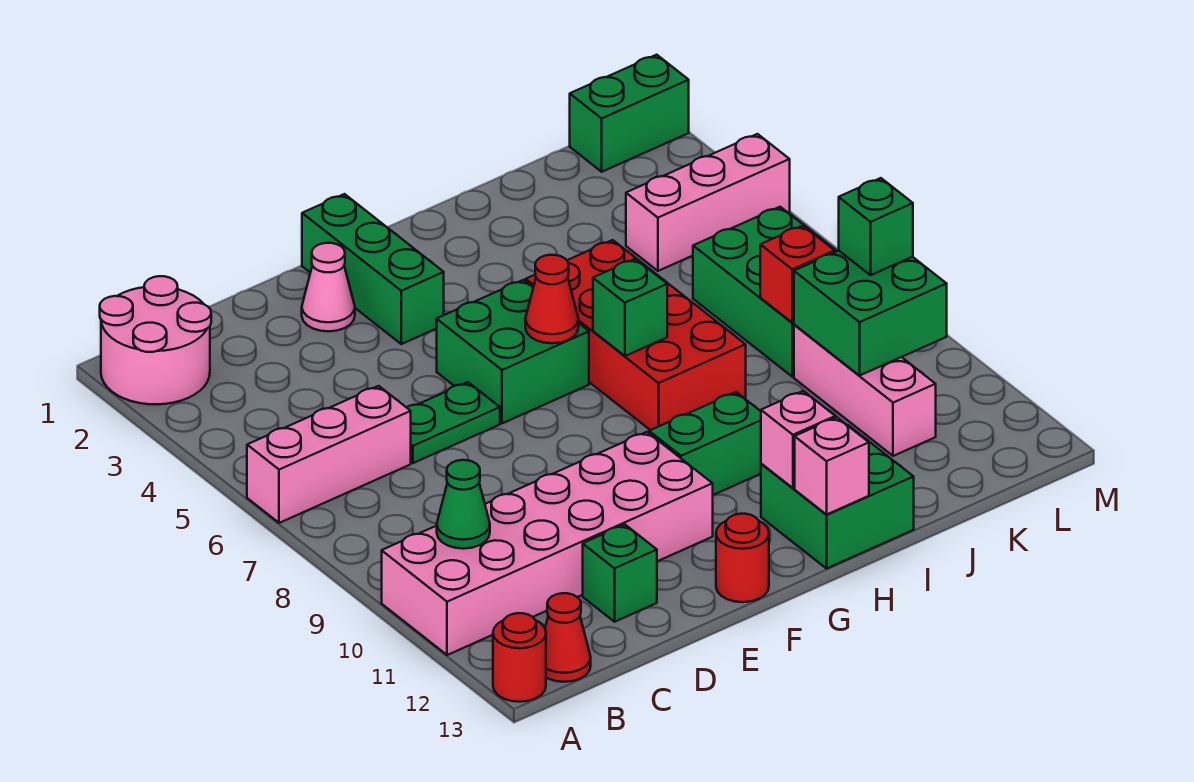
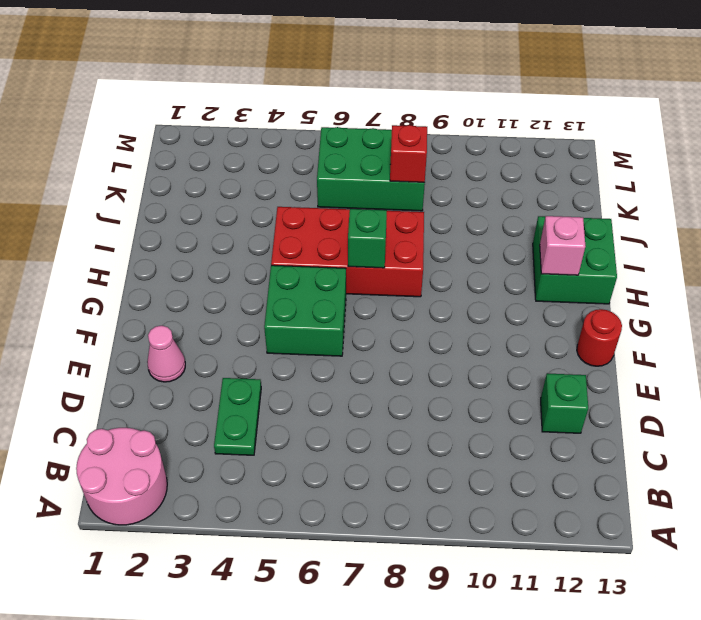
green plate C4:D4 level 1 -> green plate D6:E6 level 1
none -> pink brick A6:C6 level 1
none -> pink brick A10:F11 level 1
none -> red round brick A13 level 1

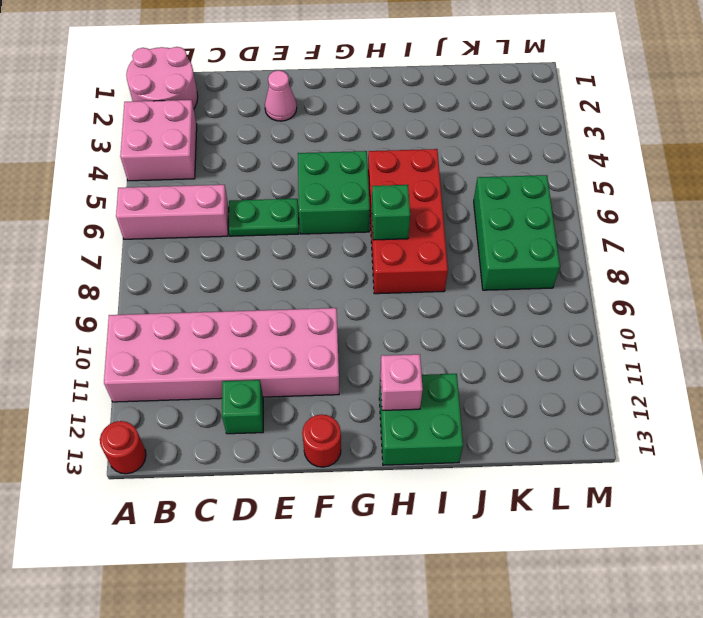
pink brick A3:B4 level 1 -> none
none -> red cone B13 level 1
none -> green brick F1:F3 level 1
none -> green brick G10:H10 level 1

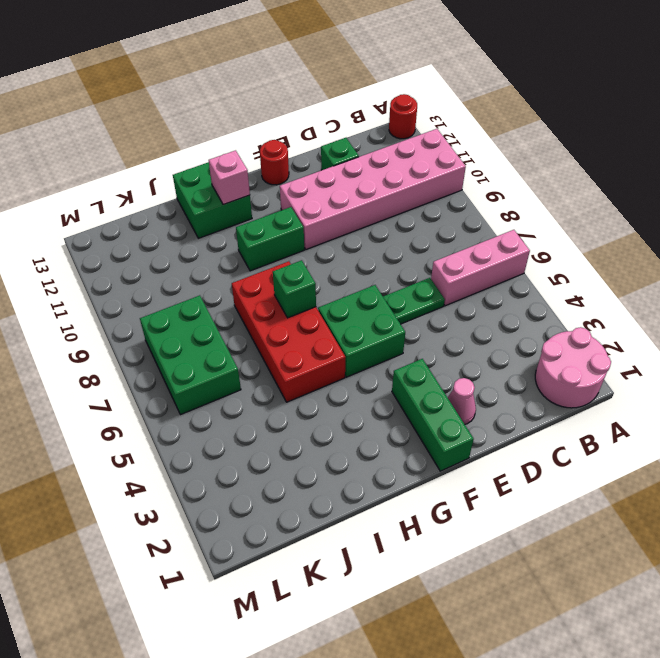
none -> red cone B13 level 1
none -> pink brick K4:M4 level 1
none -> pink brick K9:K11 level 1

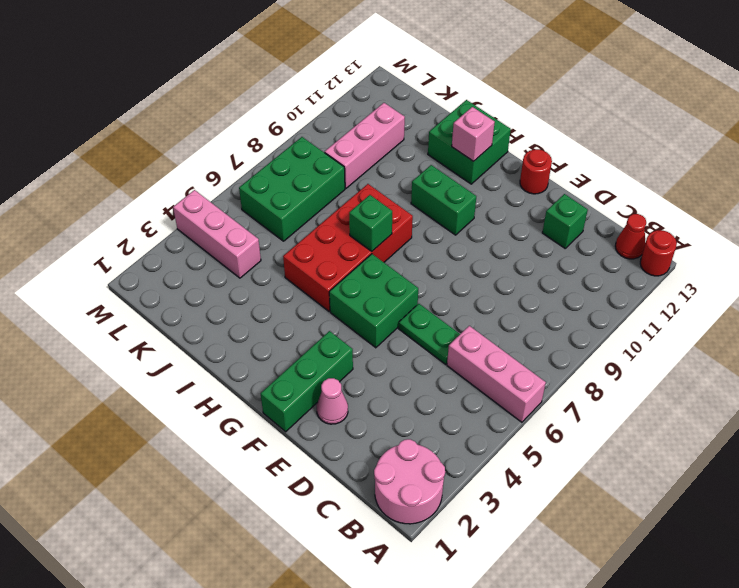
none -> pink brick A10:F11 level 1
none -> green brick L1:M1 level 1
none -> green cone B10 level 2

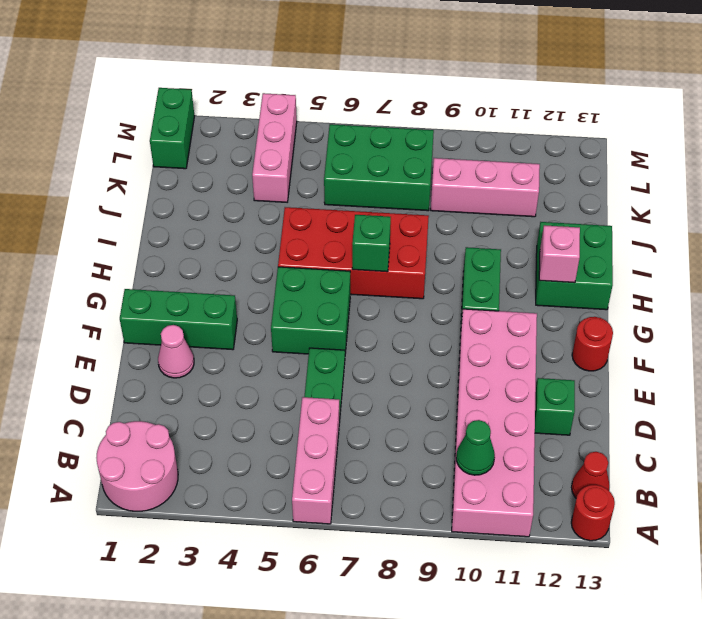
none -> red cone G6 level 2
none -> pink brick H13 level 2
none -> red brick K8 level 2

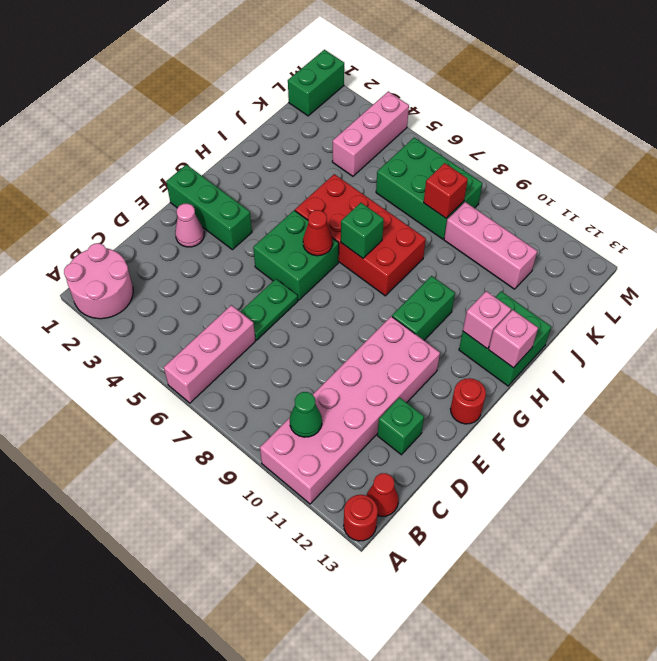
none -> green brick K9:L10 level 2
none -> green brick L9 level 3

